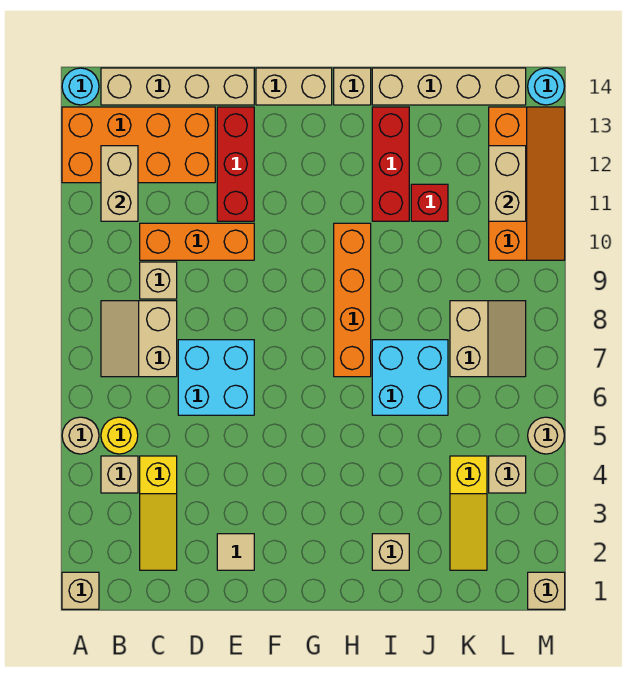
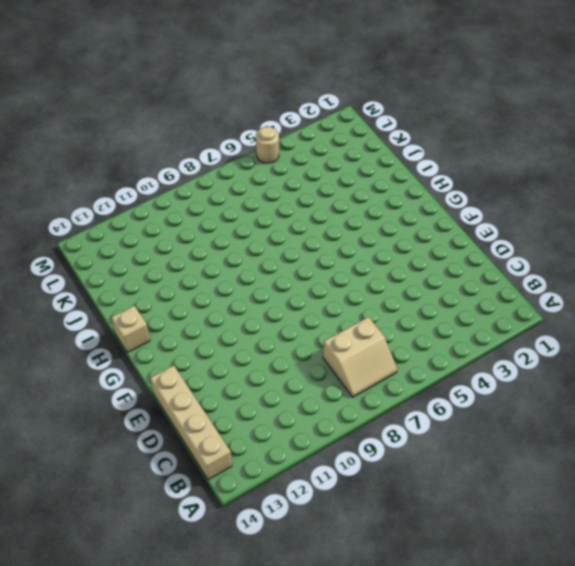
none -> tan brick A1 level 1
none -> tan round brick A5 level 1
none -> orange brick A12:D13 level 1
none -> cyan round brick A14 level 1

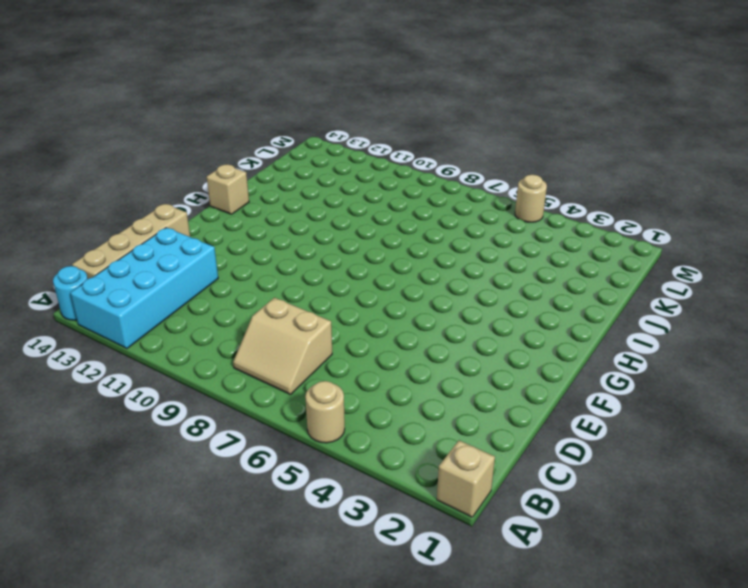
cyan brick A12:D13 level 1 -> orange brick A12:D13 level 1
none -> tan brick B4 level 1
none -> yellow round brick B5 level 1
none -> yellow slope C2:C4 level 1 top 4
none -> tan brick C9 level 1

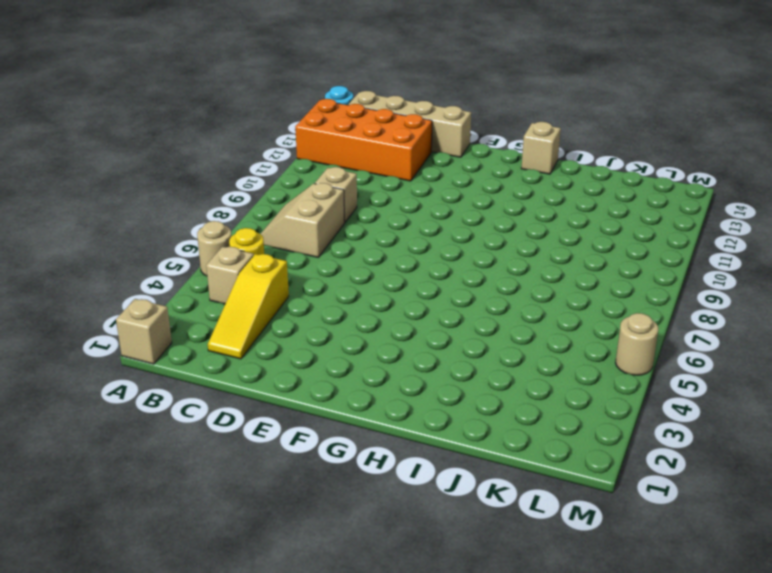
none -> orange brick C10:E10 level 1
none -> cyan brick D6:E7 level 1
none -> tan tile E2 level 1
none -> red brick E11:E13 level 1

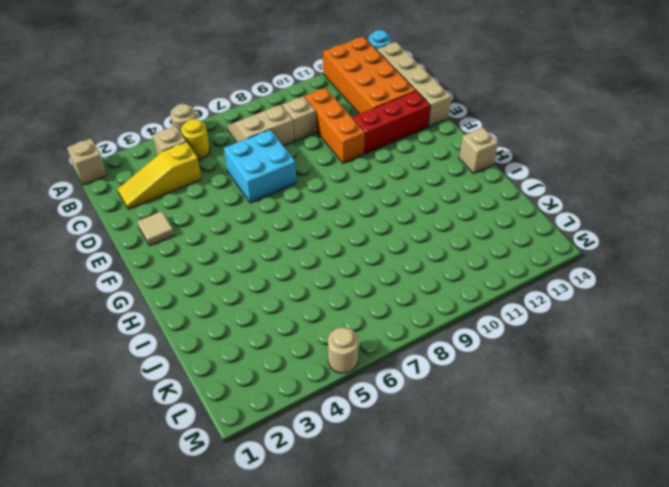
none -> tan brick F14:G14 level 1
none -> orange brick H7:H10 level 1
none -> tan brick I2 level 1
none -> cyan brick I6:J7 level 1

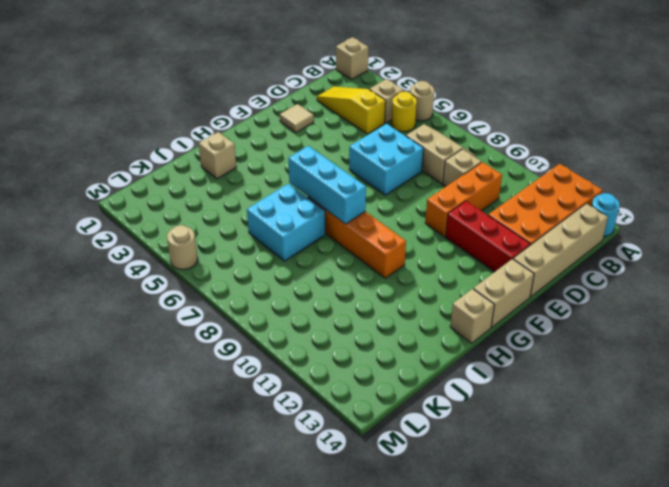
cyan brick H6:H8 level 2 -> none
none -> red brick I11:I13 level 1
none -> tan brick I14:L14 level 1
none -> red brick J11 level 1
none -> yellow slope K2:K4 level 1 top 4

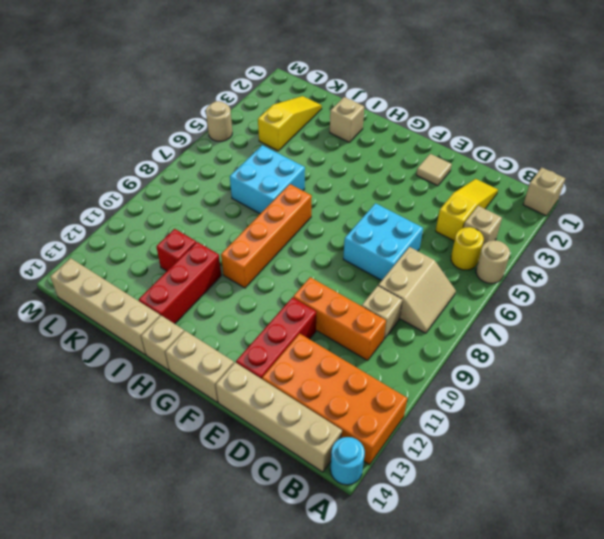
none -> tan slope K7:L8 level 1 top K
none -> tan brick L4 level 1
none -> orange slope L10:M13 level 1 top L
none -> tan brick M1 level 1

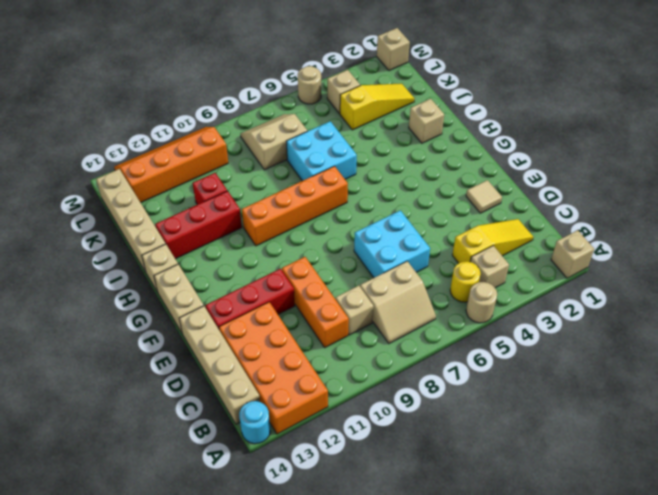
none -> cyan round brick M14 level 1
none -> tan brick B11:B12 level 2
none -> tan brick L11:L12 level 2

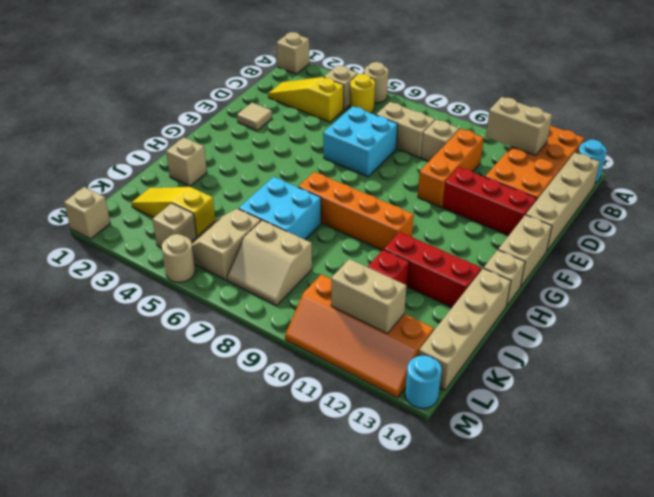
tan slope K5:L6 level 1 top 6 -> none

